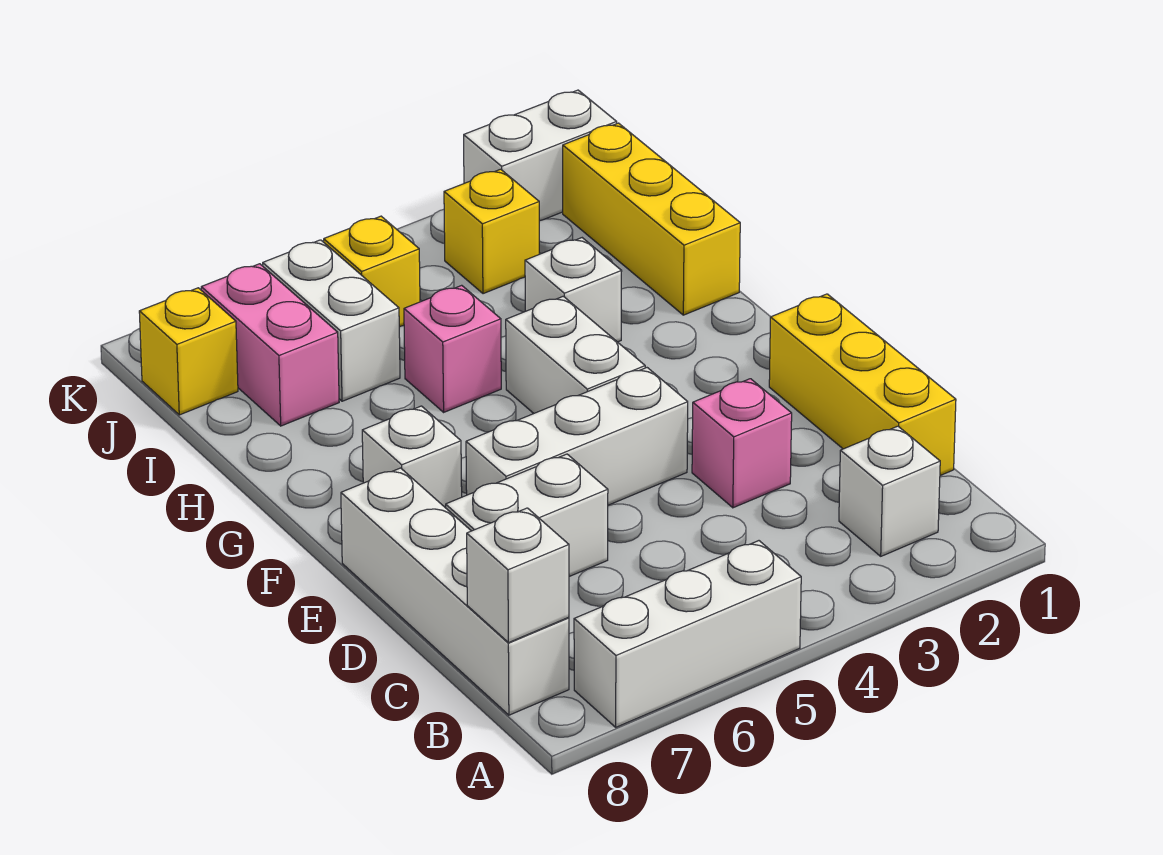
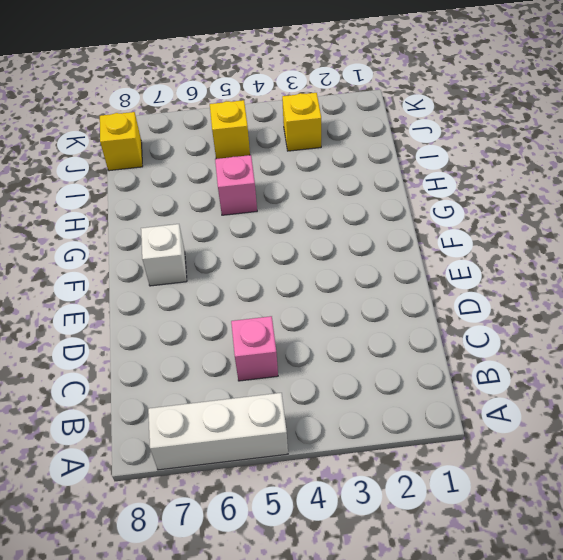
pink brick C5 level 1 -> pink brick D3 level 1
none -> white brick B2 level 1
none -> white brick B8:E8 level 1
none -> yellow brick C1:E1 level 1

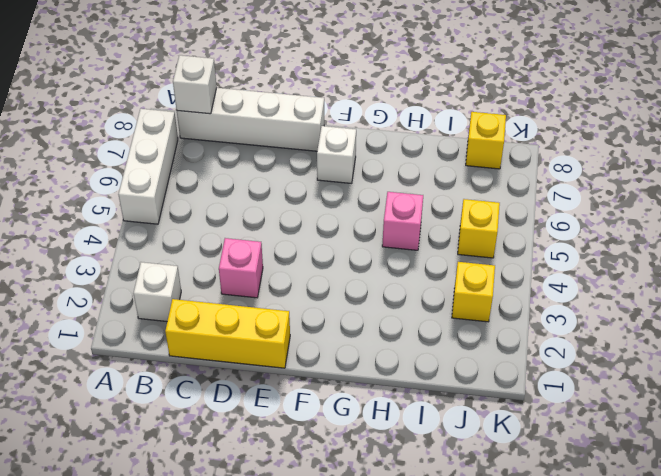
none -> white brick D6:D7 level 1
none -> white brick E4:E6 level 1
none -> white brick F4:G4 level 1

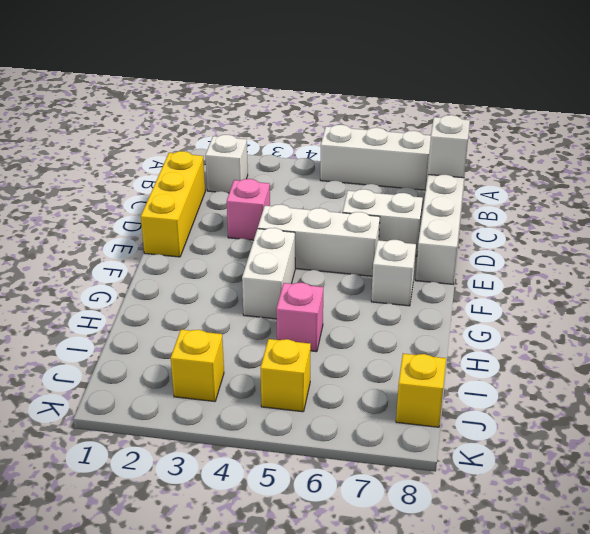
none -> yellow brick H1:J1 level 1
none -> white brick H3 level 1
none -> white brick I6:J6 level 1

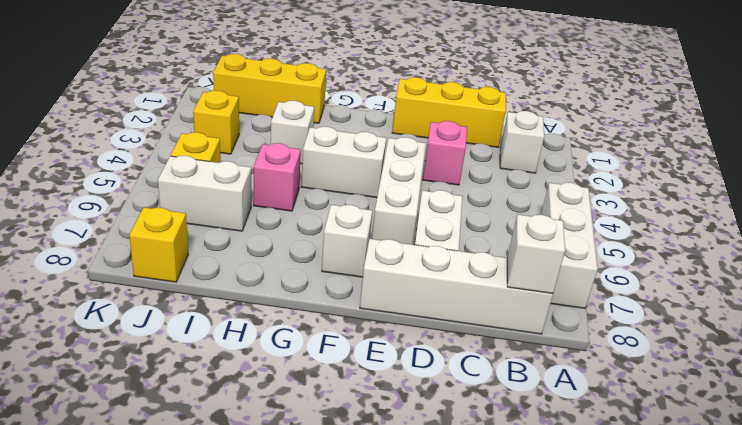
none -> pink brick I7:J7 level 1
none -> white brick K1:K2 level 1

